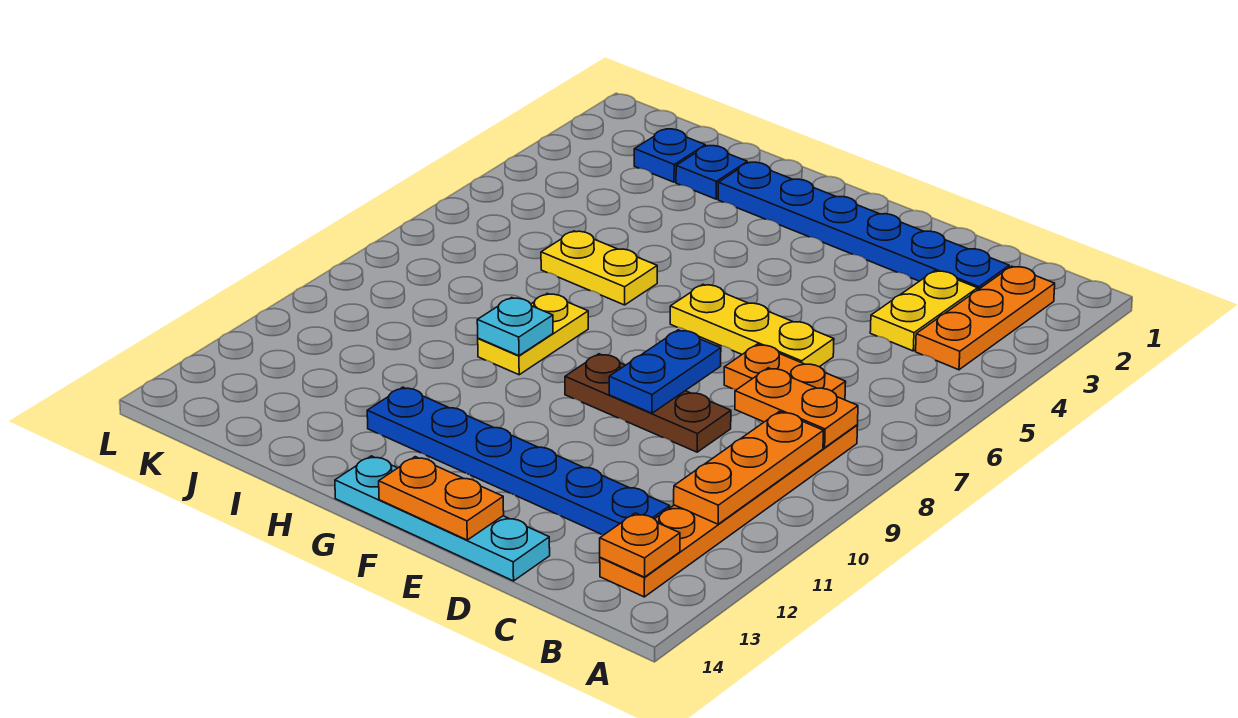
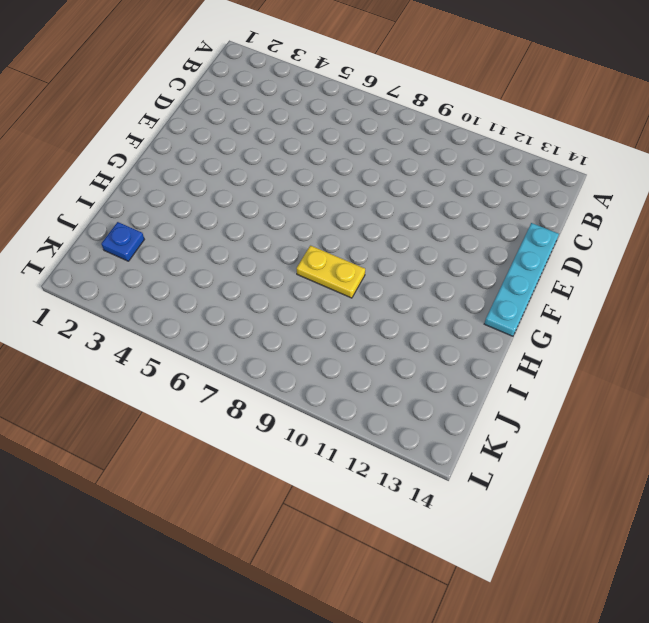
none -> orange plate B2:B4 level 1
none -> orange plate B8:B13 level 1
none -> blue plate C2:H2 level 1

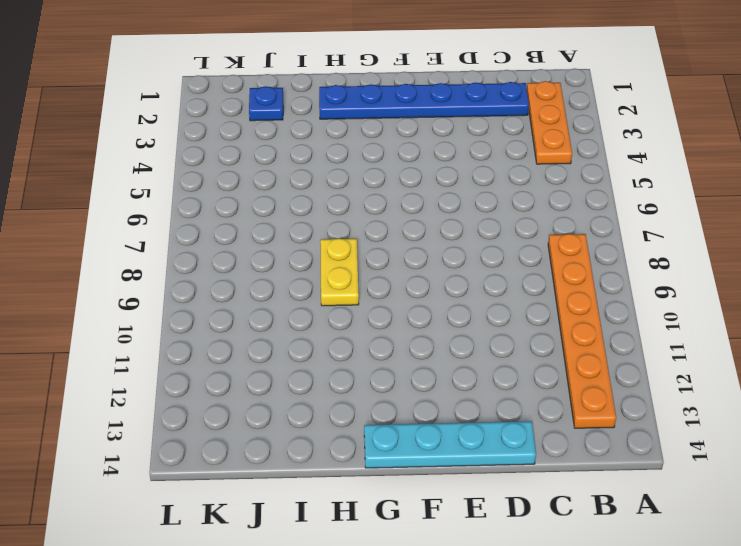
none -> yellow plate C3:C4 level 1
none -> orange plate C7:D7 level 1
none -> blue plate C12:H12 level 1

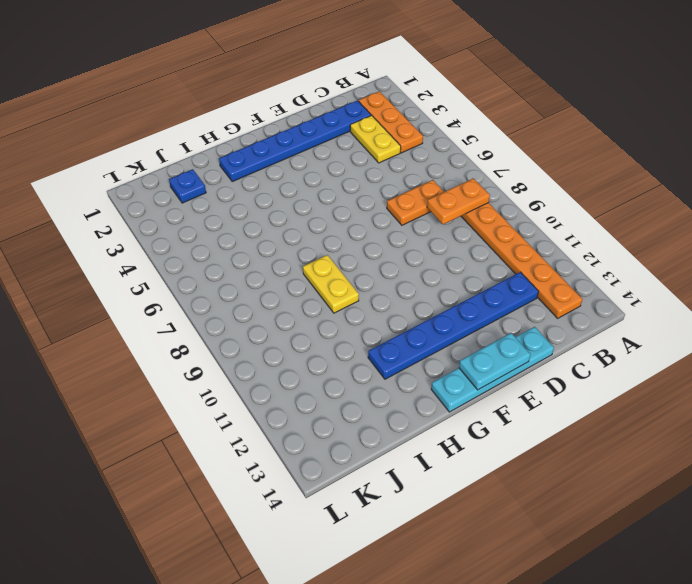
cyan plate E14:F14 level 2 -> orange plate E14:F14 level 2
none -> yellow plate D6:F6 level 1
none -> brown plate D9:F9 level 1
none -> yellow plate H6:I6 level 1

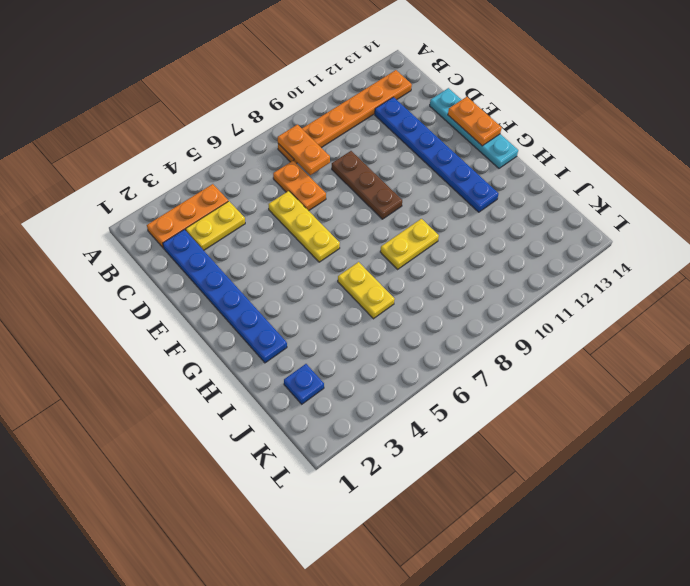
none -> blue plate I2 level 1
none -> orange plate B9:B11 level 2
none -> orange plate B13 level 2

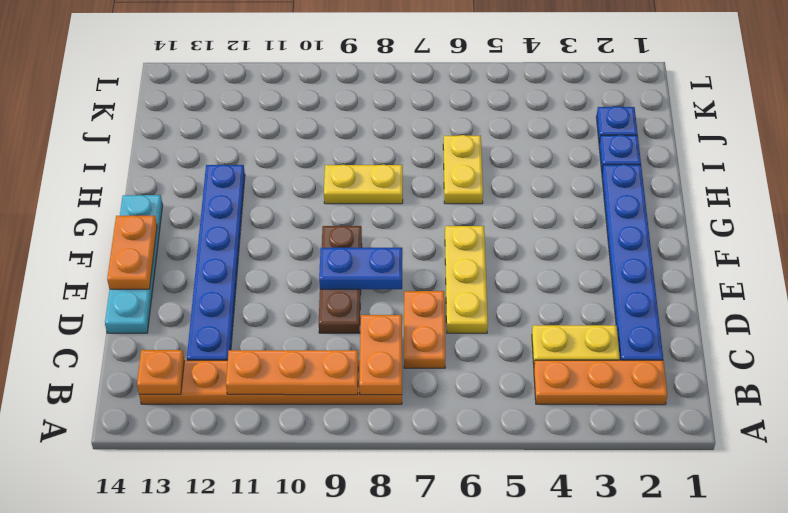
none -> cyan plate H9 level 2

